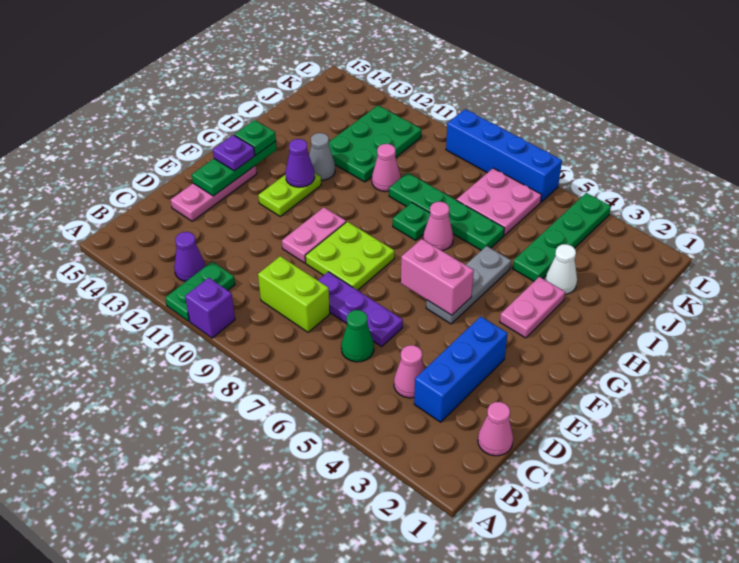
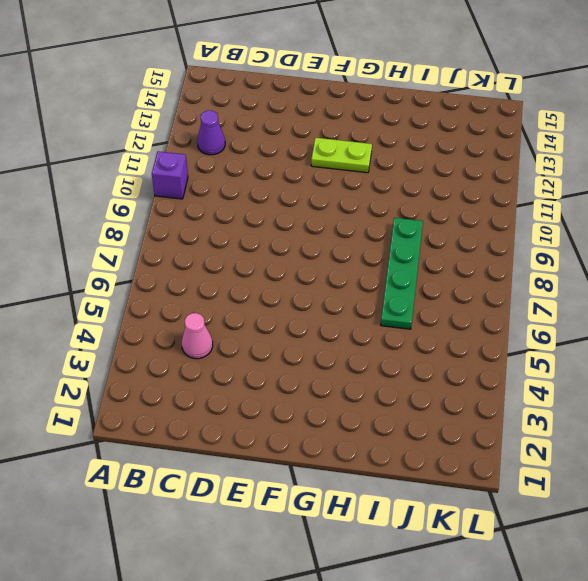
none -> green plate A11:B11 level 1
none -> pink cone C1 level 1
none -> blue brick C3:E3 level 1
none -> green cone C6 level 1

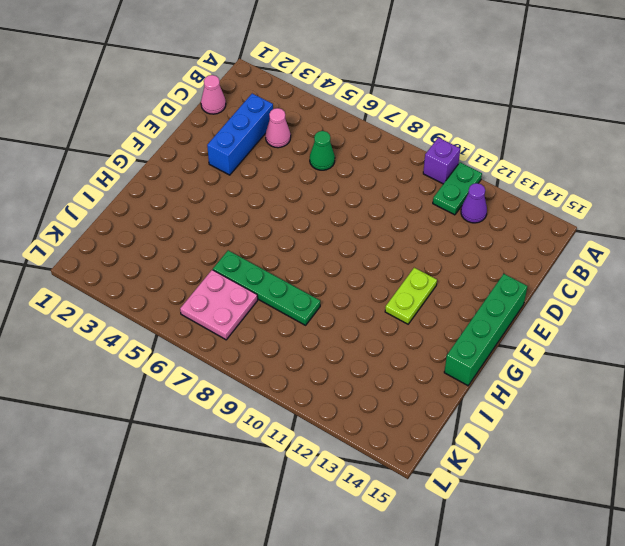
green brick E15:H15 level 1 -> none
none -> lime brick C8:C9 level 1
none -> purple plate D6:D8 level 1
none -> pink plate D14:F14 level 1
none -> lime plate E8:F9 level 1

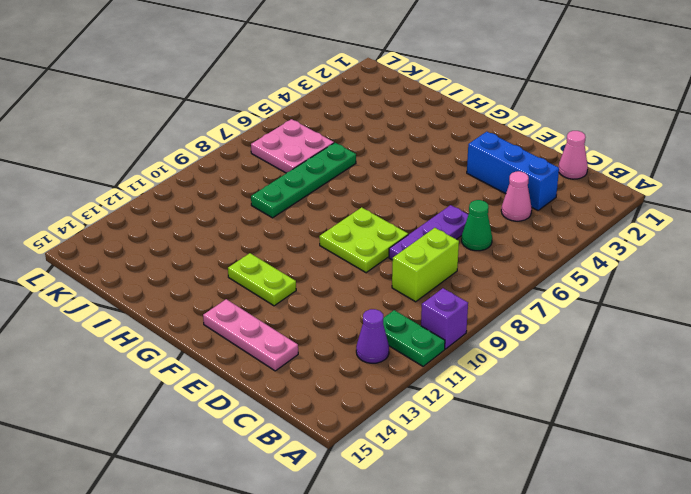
none -> pink plate E10:F10 level 1
none -> grey plate F5:H5 level 1
none -> pink plate G3:H3 level 1
none -> pink cone H7 level 1

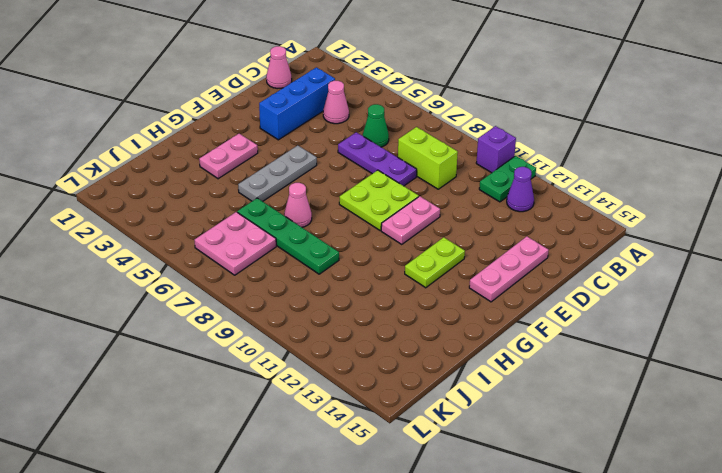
none -> green plate H8 level 1
none -> grey cone H12 level 1
none -> white cone I3 level 1
none -> green plate I4:L4 level 1

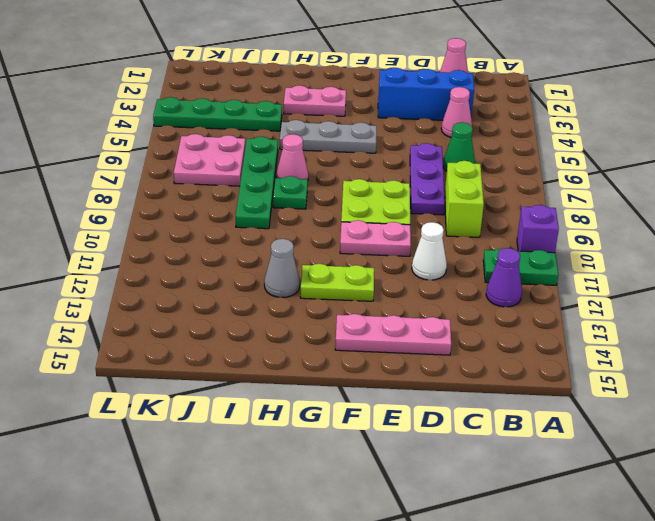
white cone D11 level 1 -> white cone I3 level 1
none -> pink cone I10 level 1
none -> green plate I11:K12 level 1
none -> blue brick L6:L9 level 1
none -> green plate E14:G14 level 2

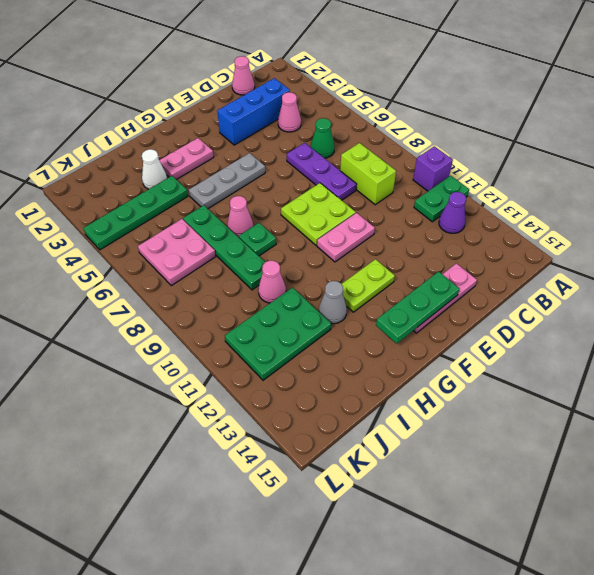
none -> blue brick L6:L9 level 1
none -> pink brick F5:F6 level 2
none -> purple cone G12 level 2
none -> purple plate F14 level 3

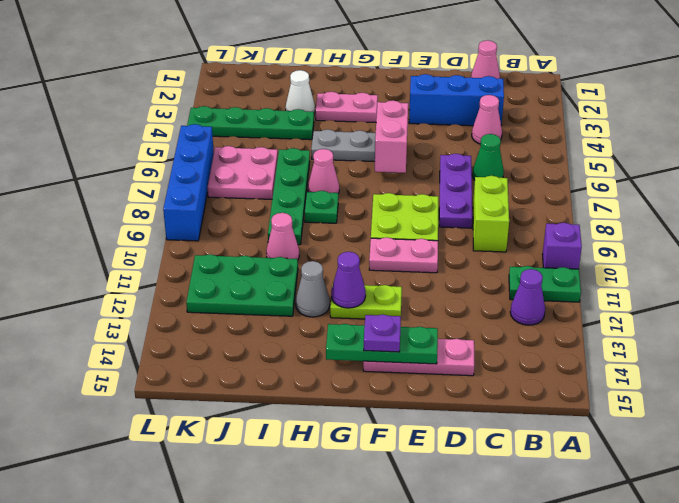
none -> green plate G14 level 3

